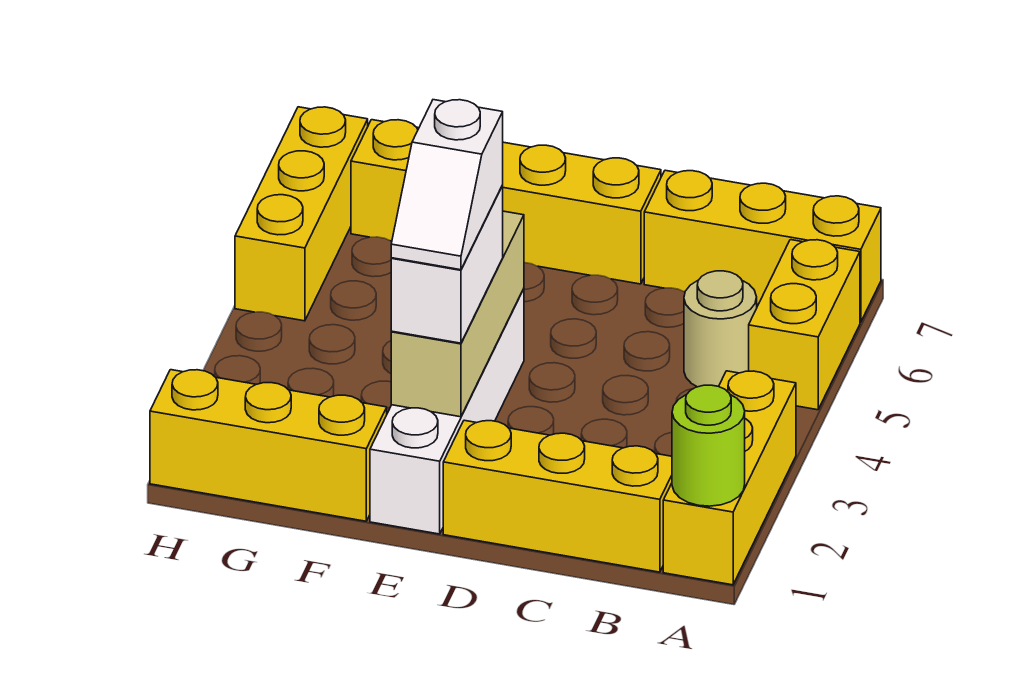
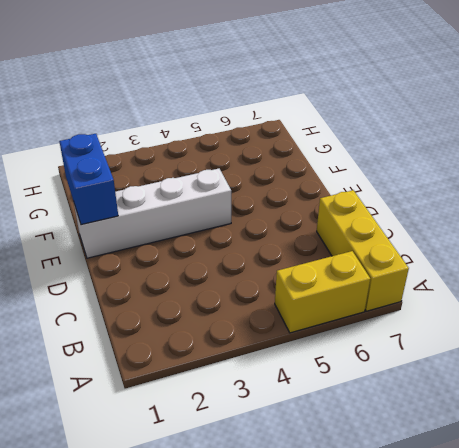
blue brick E1:F1 level 2 -> none
none -> yellow brick A1:A3 level 1
none -> yellow brick B1:D1 level 1
none -> tan round brick B5 level 1

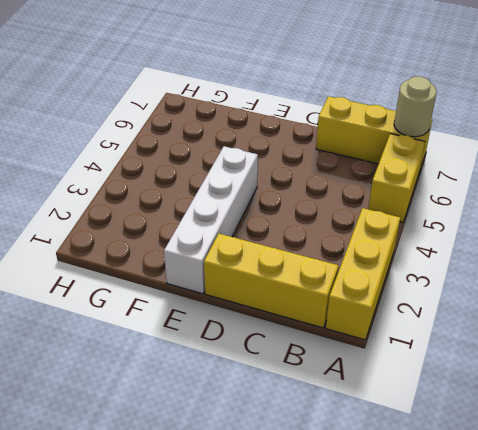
tan round brick A7 level 2 -> tan round brick B5 level 1
none -> yellow brick D7:G7 level 1
none -> yellow brick F1:H1 level 1
none -> yellow brick H5:H7 level 1

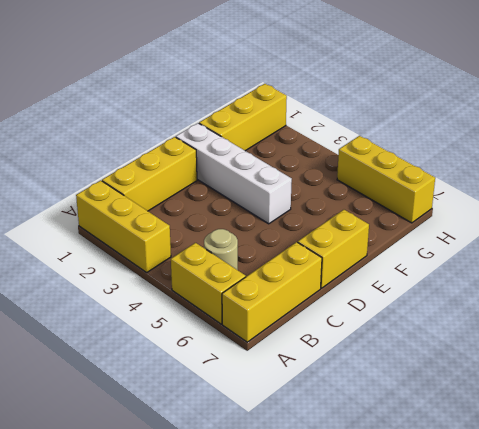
yellow brick D7:E7 level 1 -> yellow brick D7:G7 level 1
none -> lime round brick A1 level 2
none -> tan brick E2:E4 level 2
none -> white brick E2:E3 level 3

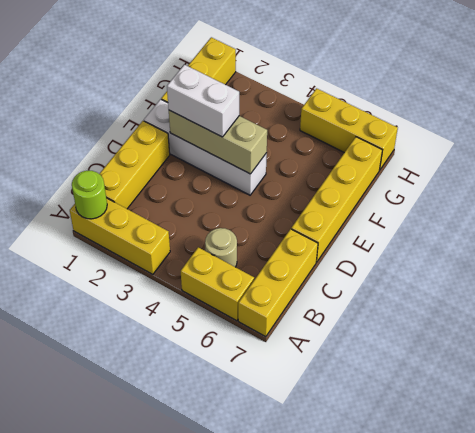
none -> white slope E2:E3 level 4 top 3

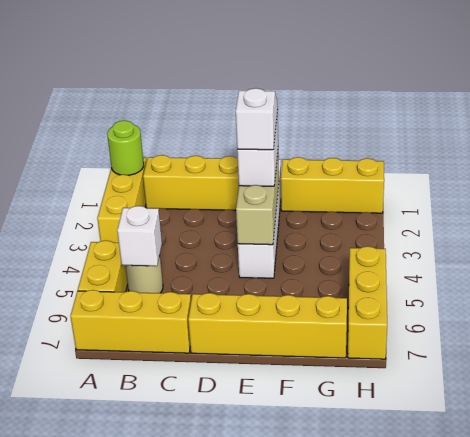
white brick B5 level 2 -> none

